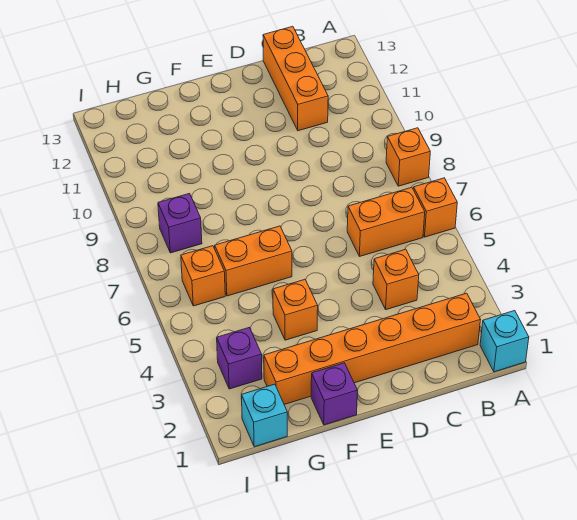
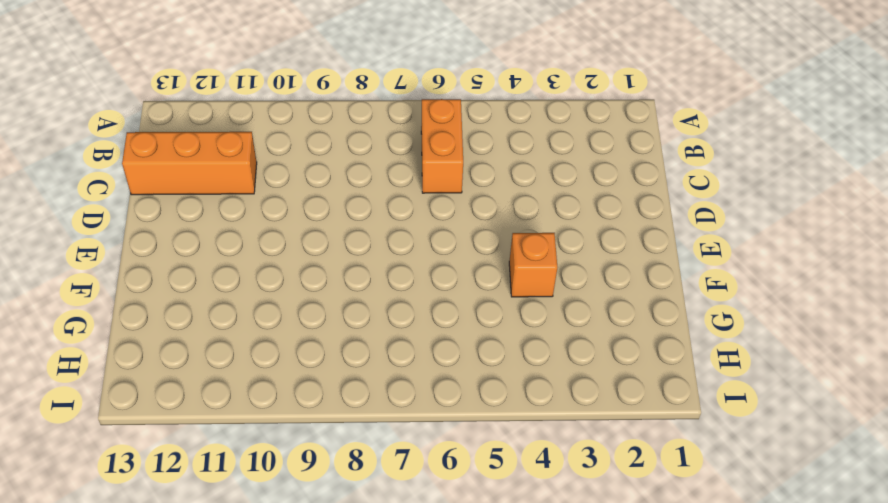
none -> cyan brick A1 level 1
none -> orange brick A6 level 1
none -> orange brick A8 level 1

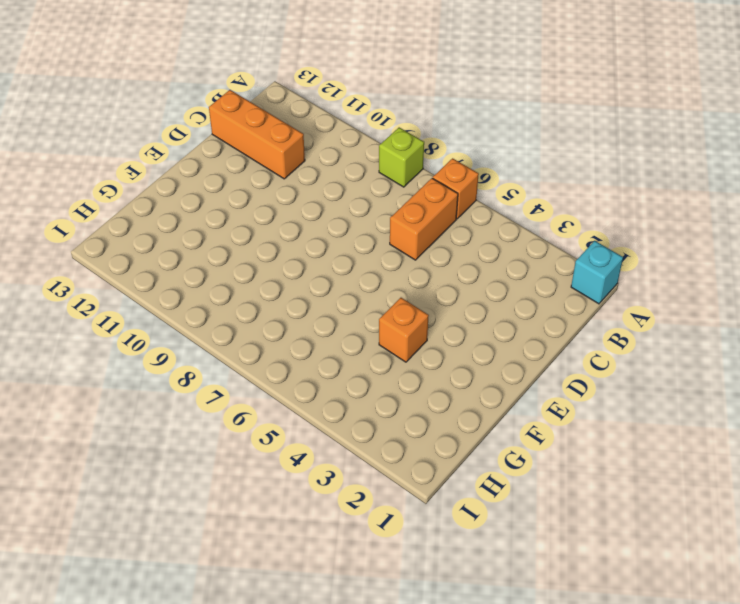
lime brick A8 level 1 -> orange brick A8 level 1
none -> orange brick B2:G2 level 1
none -> orange brick C4 level 1
none -> purple brick F1 level 1

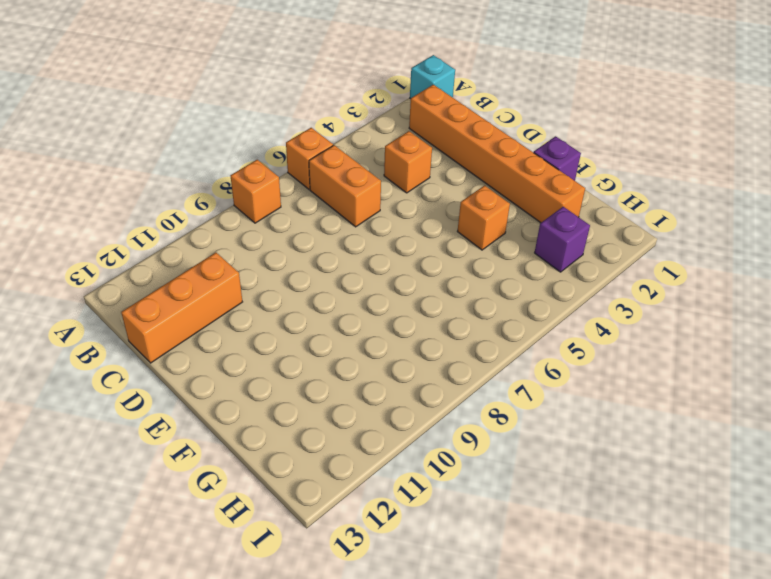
none -> orange brick F6:G6 level 1
none -> cyan brick H1 level 1
none -> orange brick H6 level 1

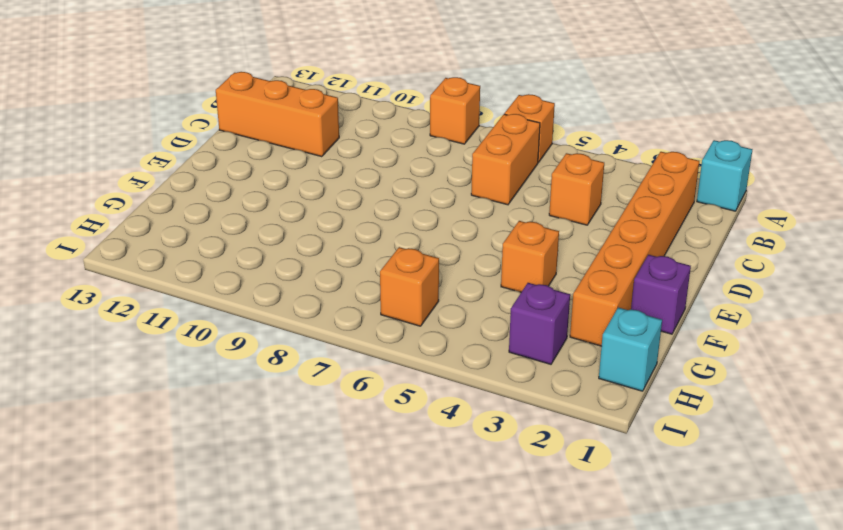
none -> orange brick F6:G6 level 1
none -> purple brick H8 level 1

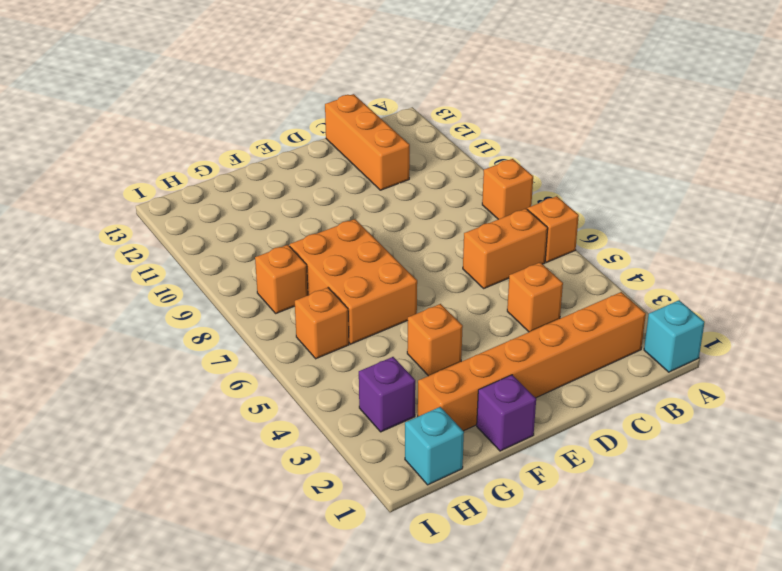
orange brick F6:G8 level 1 -> orange brick F6:G6 level 1
orange brick H8 level 1 -> purple brick H8 level 1

